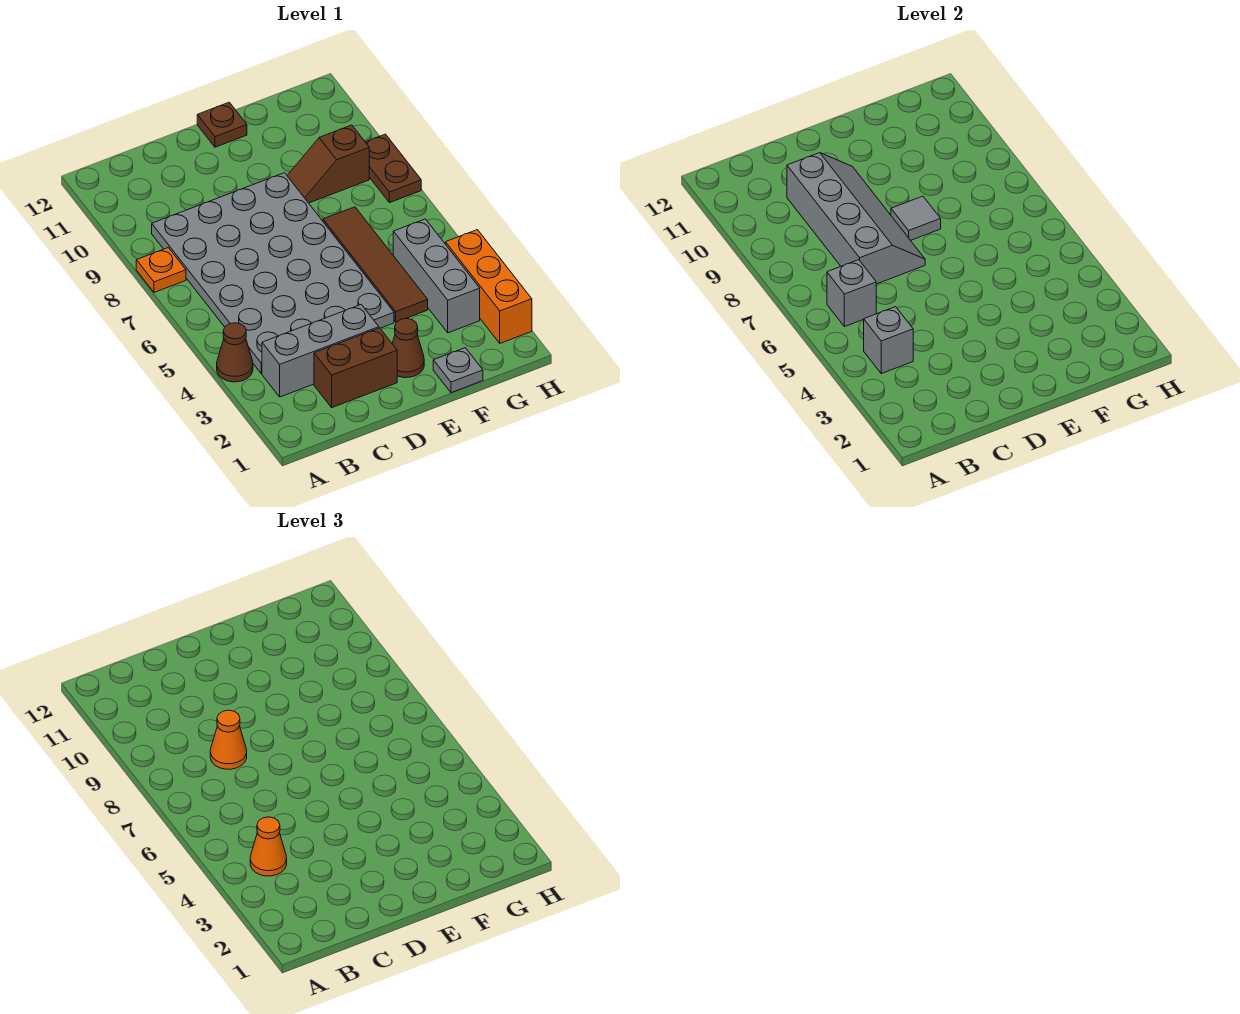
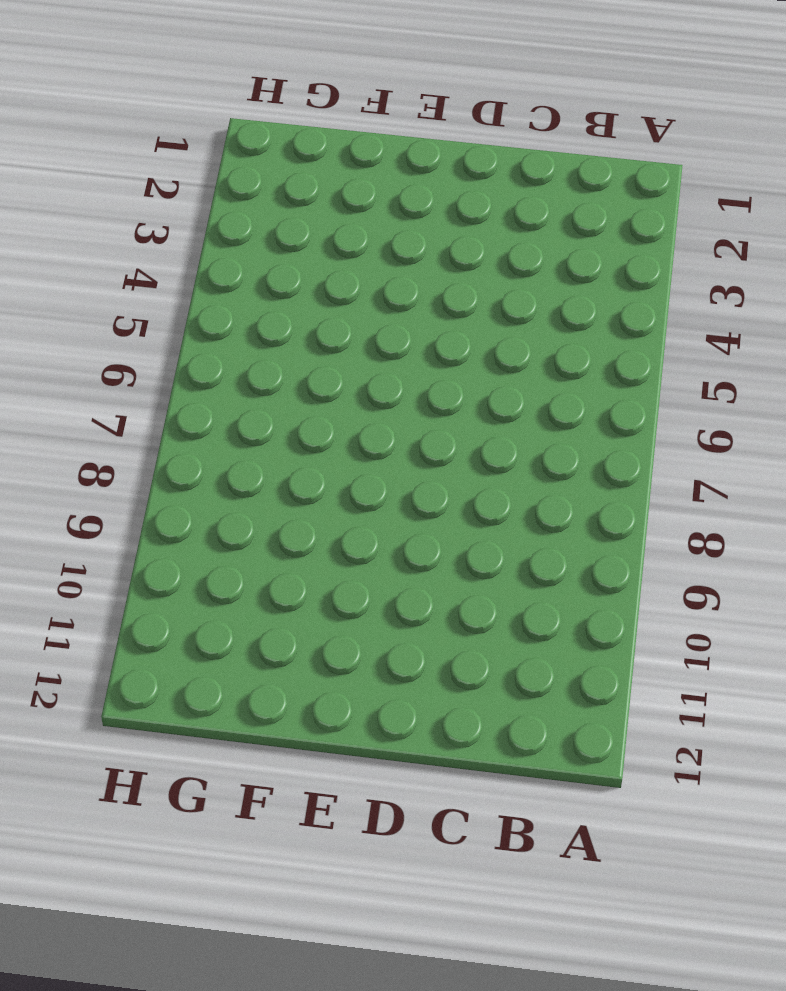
none -> brown cone A4 level 1
none -> orange plate A8 level 1
none -> grey brick B3:D3 level 1

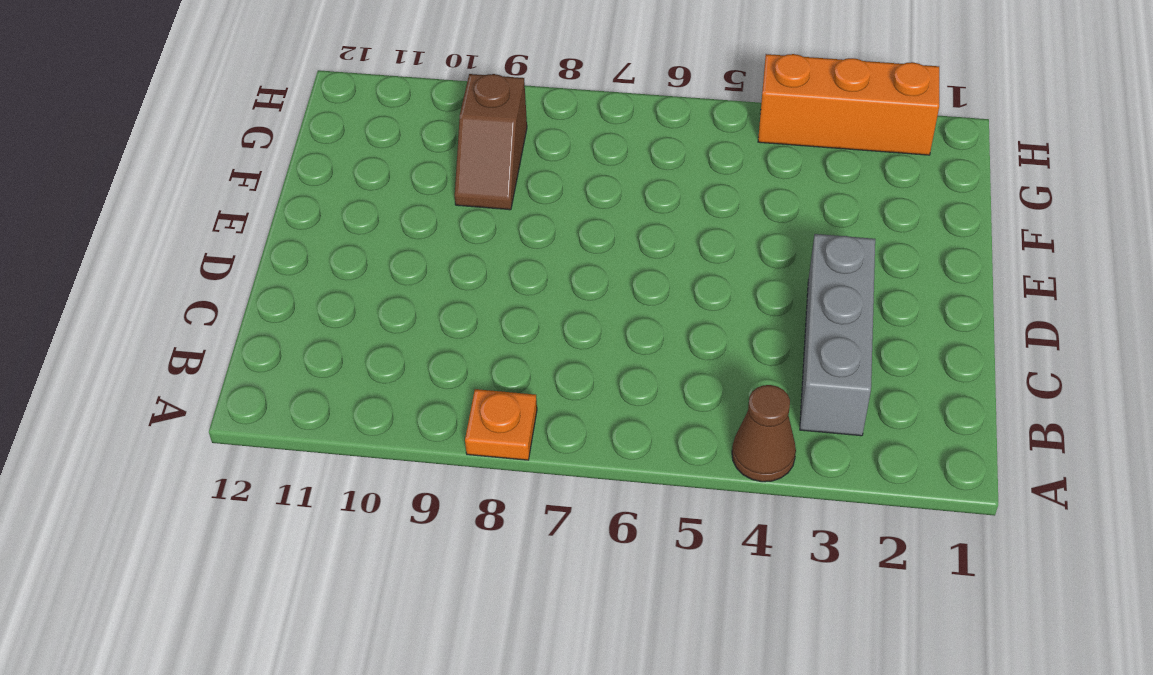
none -> grey plate B4:E9 level 1
none -> brown brick C2:D2 level 1
none -> brown cone E2 level 1

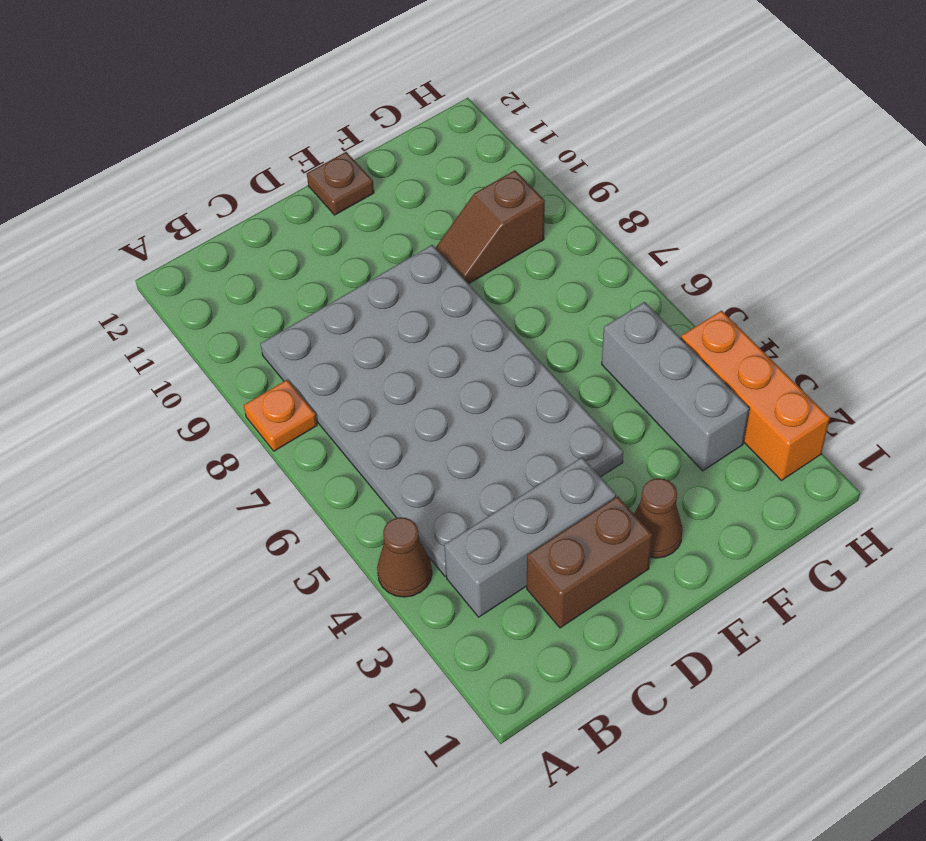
none -> grey plate F1 level 1
none -> brown tile F4:F7 level 1
none -> brown plate H8:H9 level 1

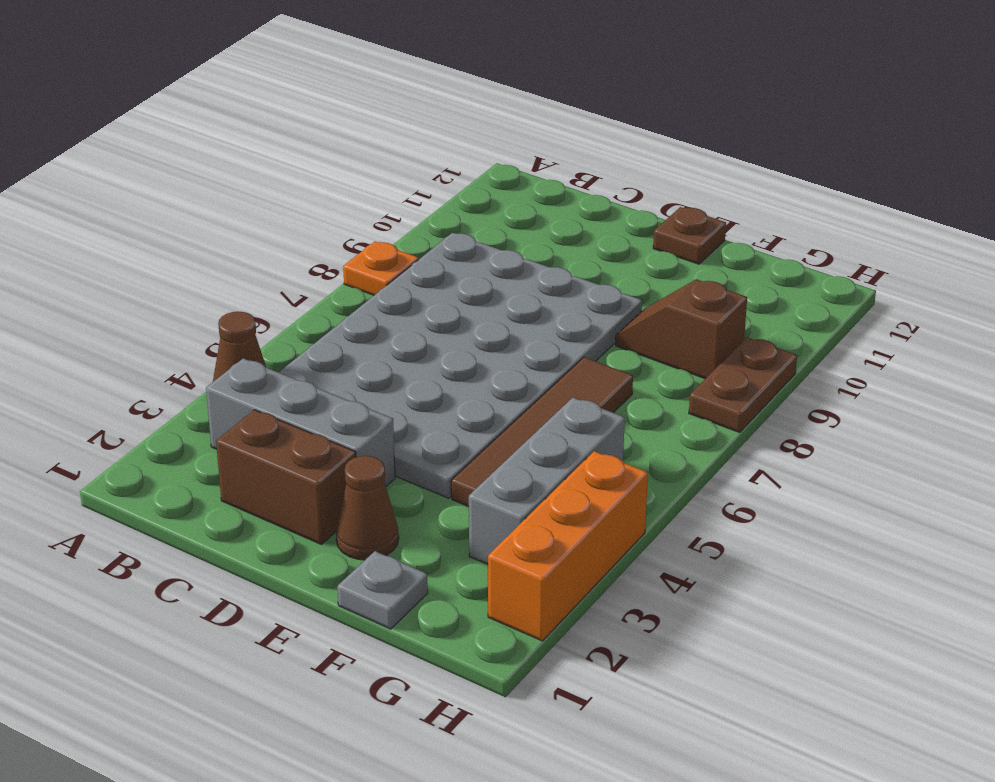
none -> grey brick B4 level 2
none -> grey brick B6 level 2
none -> grey slope C7:D10 level 2 top C

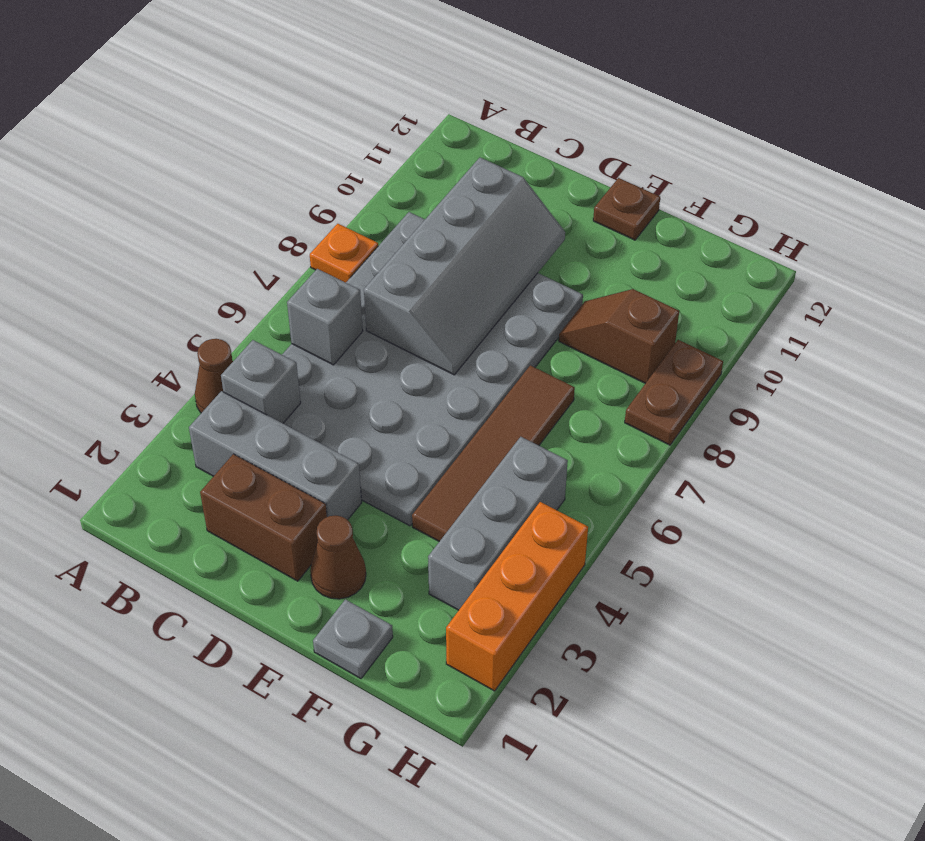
none -> grey tile E8 level 2
none -> orange cone B4 level 3
none -> orange cone C8 level 3

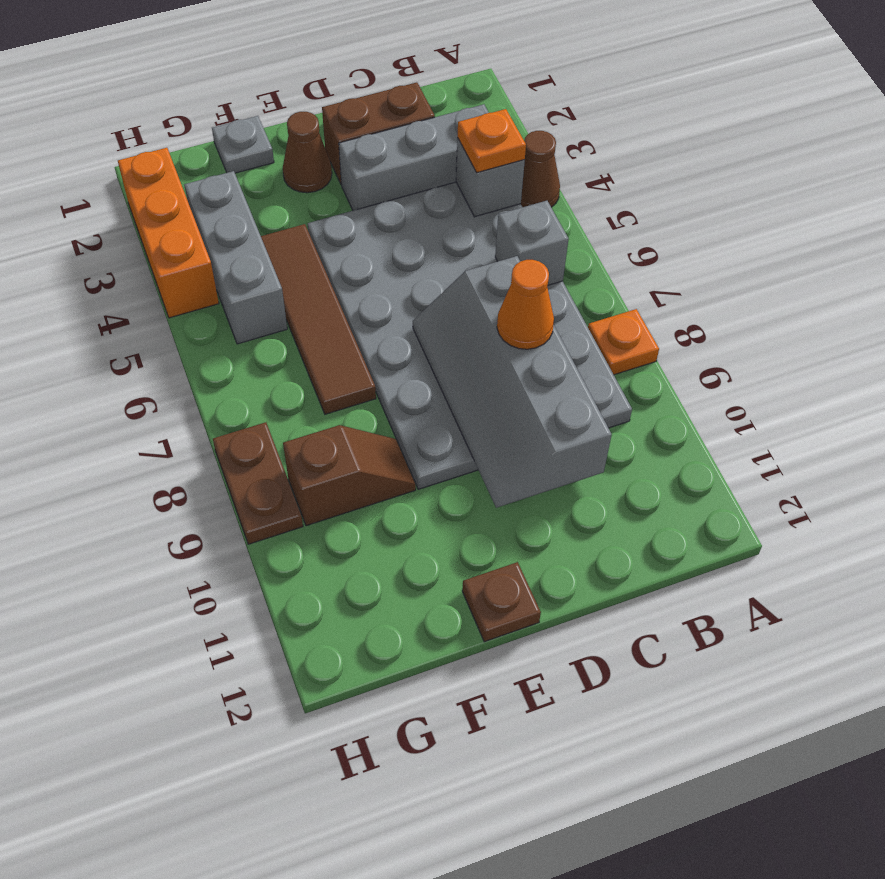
orange plate B4 level 3 -> orange cone B4 level 3
none -> grey tile E8 level 2

